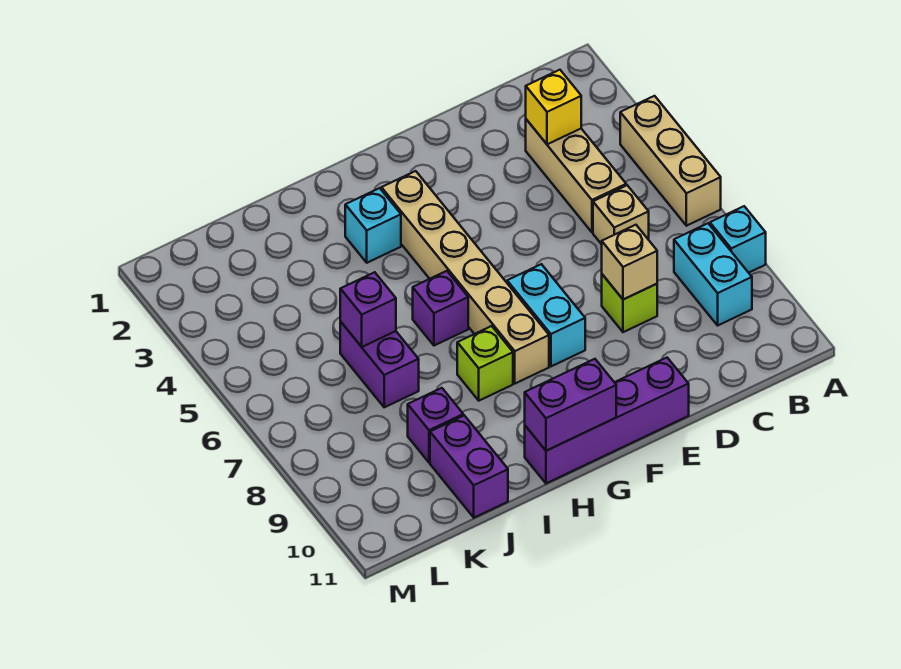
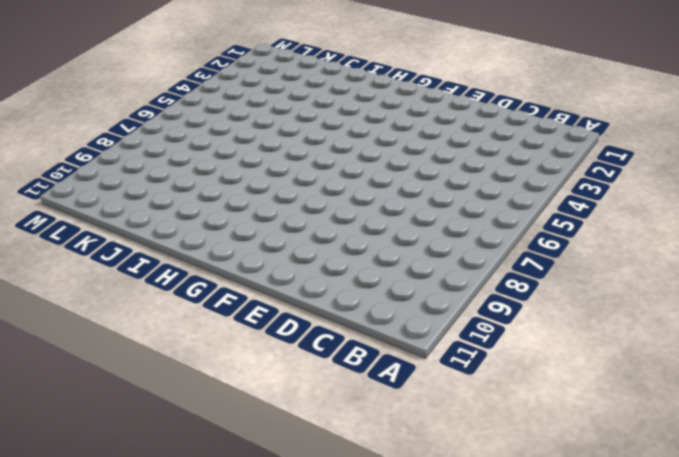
none -> tan brick A4:A6 level 1
none -> cyan brick A8 level 1
none -> cyan brick B8:B9 level 1

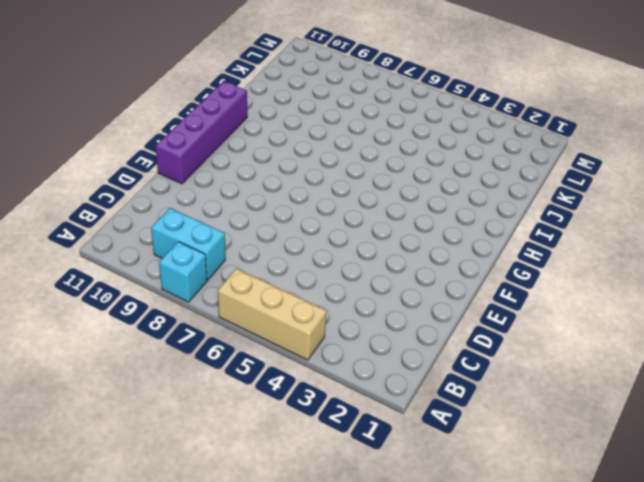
none -> tan brick C3:C5 level 1
none -> tan brick C6 level 1
none -> lime brick D8 level 1

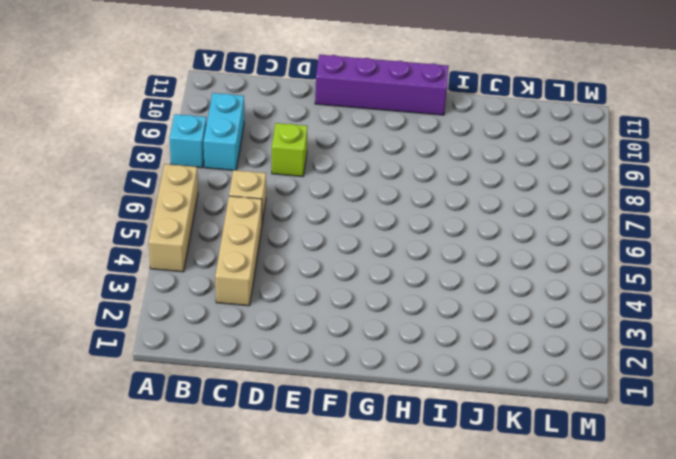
none -> cyan brick F7:F8 level 1
none -> tan brick G3:G8 level 1
none -> cyan brick H3 level 1

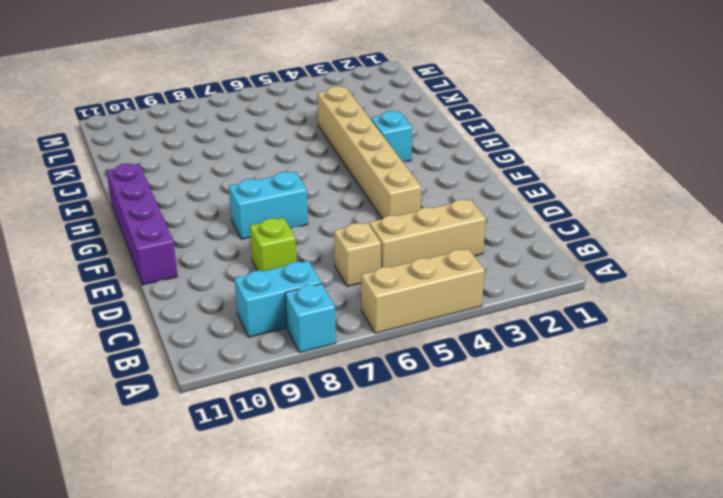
tan brick E4:J4 level 1 -> tan brick G3:G8 level 1
none -> purple brick H6 level 1
none -> lime brick H8 level 1
none -> purple brick J6:J7 level 1

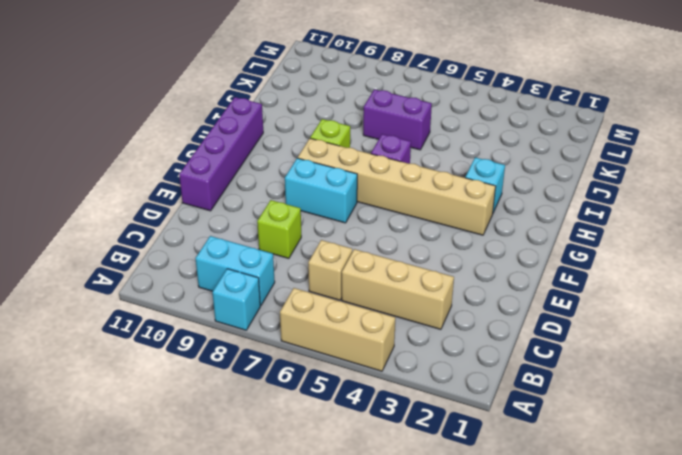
none -> purple brick J9 level 1
none -> purple brick J10:J11 level 1
none -> yellow brick C3 level 2

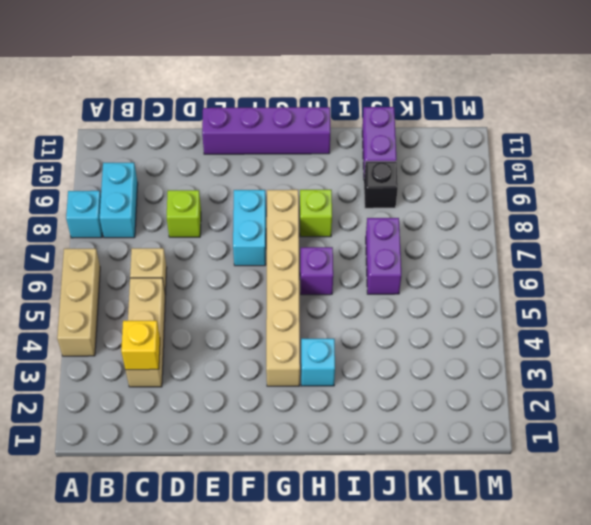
black brick J9 level 1 -> purple brick J9 level 1
none -> tan brick D8 level 2
none -> purple brick G11:H11 level 2
none -> purple brick J6 level 2

